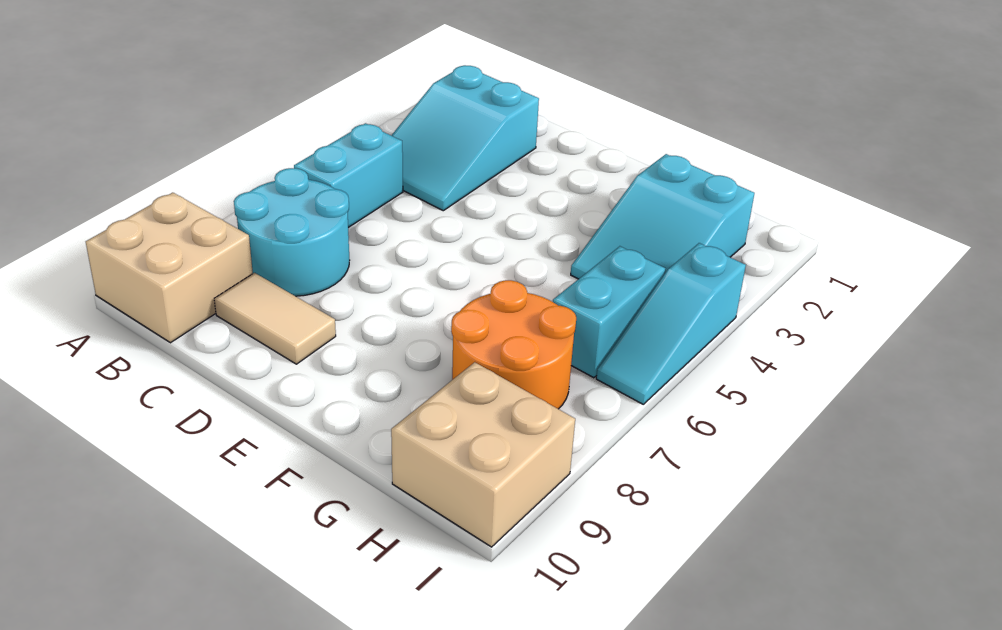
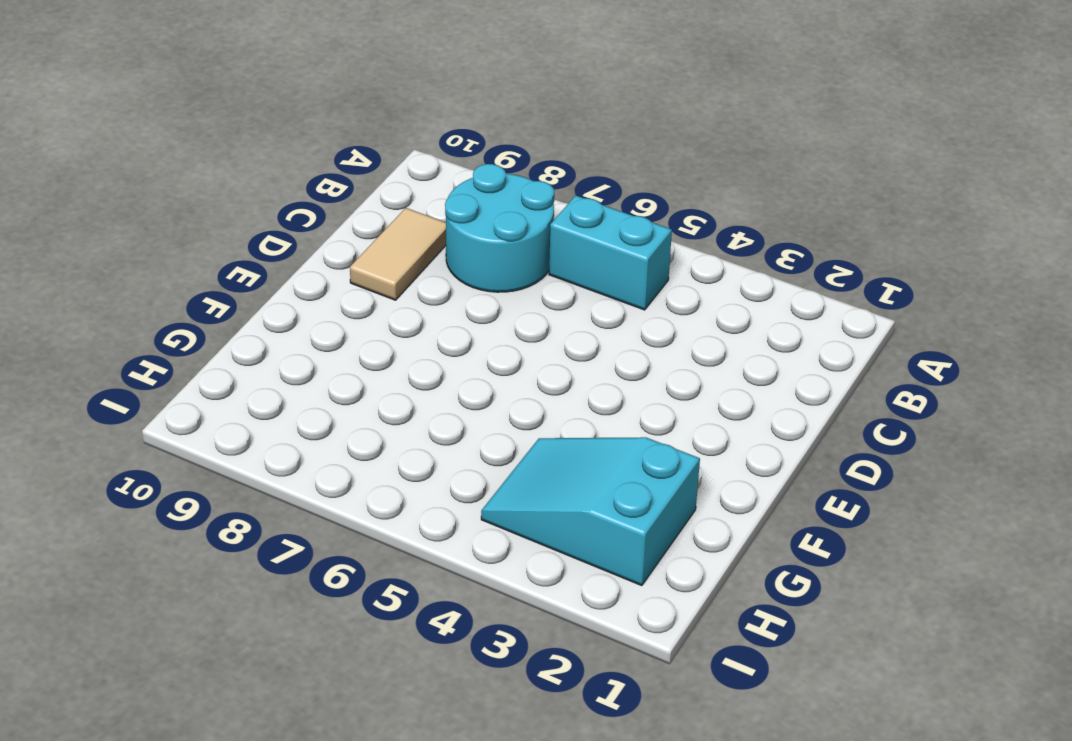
none -> tan brick A9:B10 level 1
none -> cyan slope B2:C4 level 1 top 2

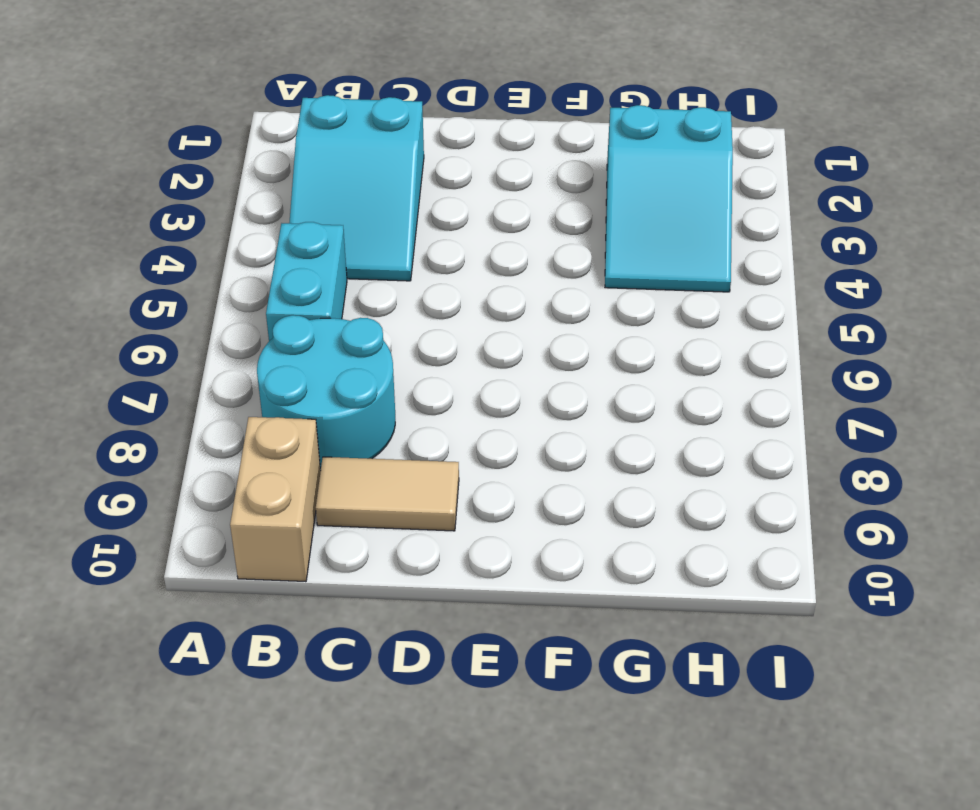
tan brick B9:B10 level 1 -> tan brick A9:B10 level 1
none -> orange round brick G7:H8 level 1
none -> cyan brick H5:H6 level 1

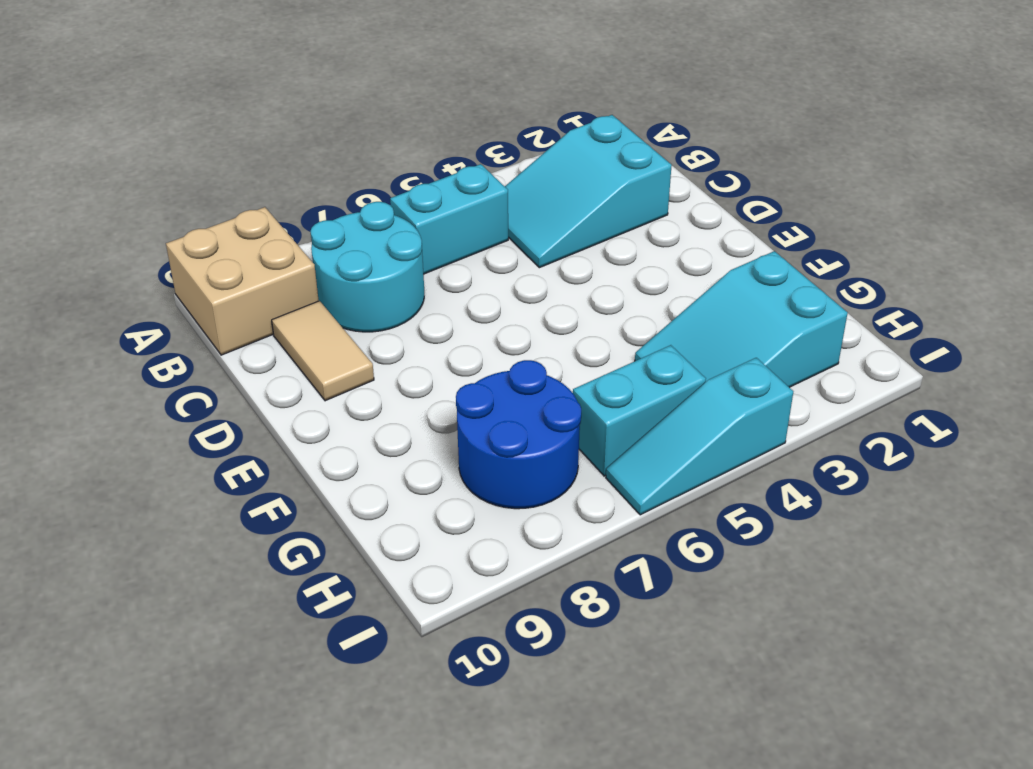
blue round brick G7:H8 level 1 -> orange round brick G7:H8 level 1
none -> tan brick H9:I10 level 1

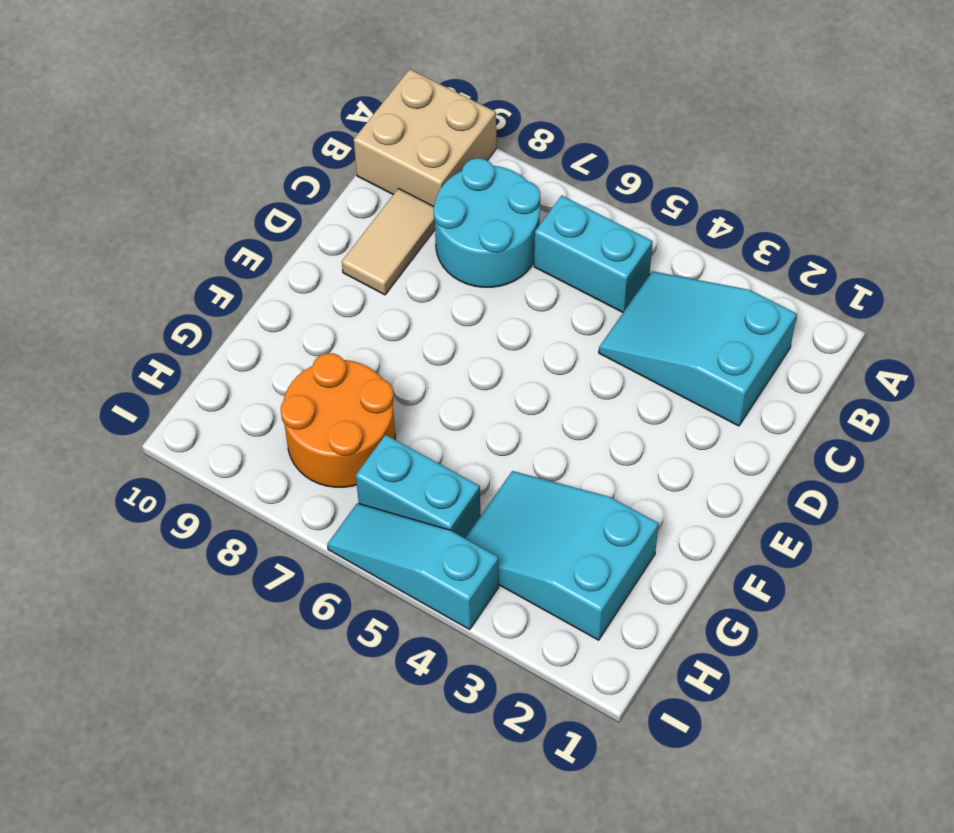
none -> tan brick H9:I10 level 1

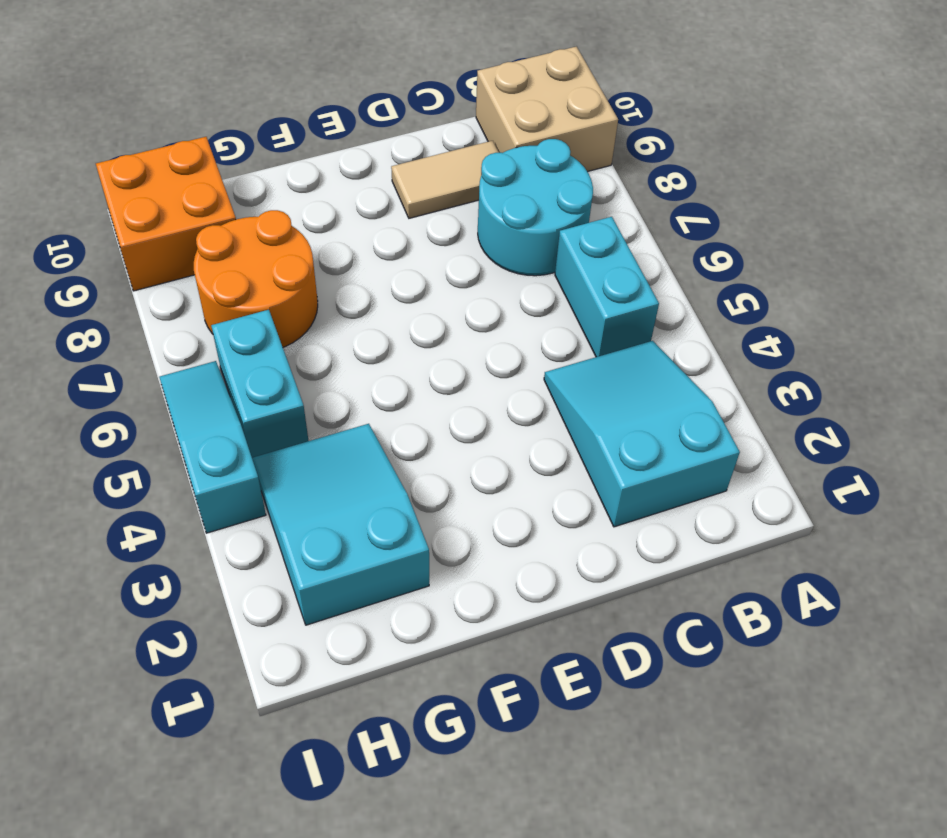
orange brick H9:I10 level 1 -> tan brick H9:I10 level 1

